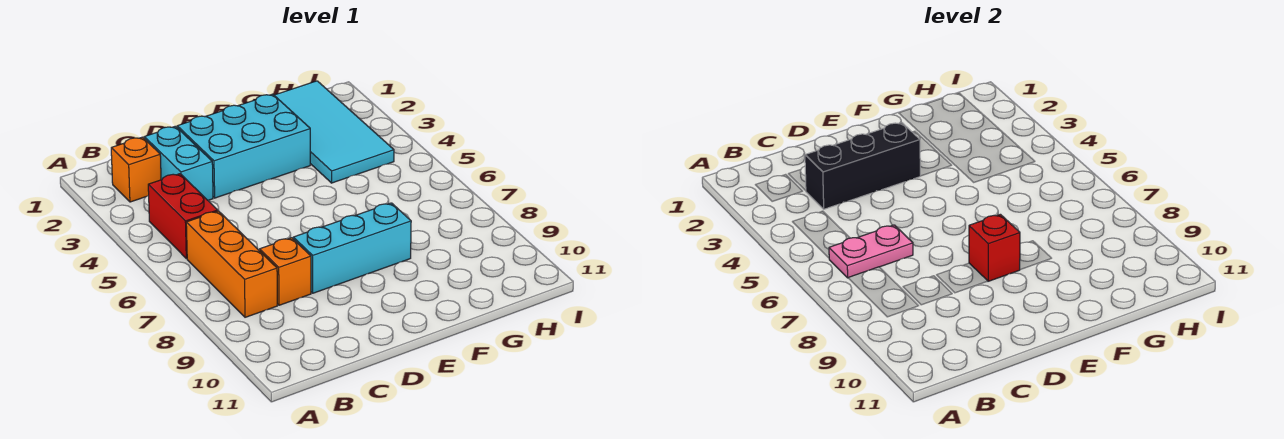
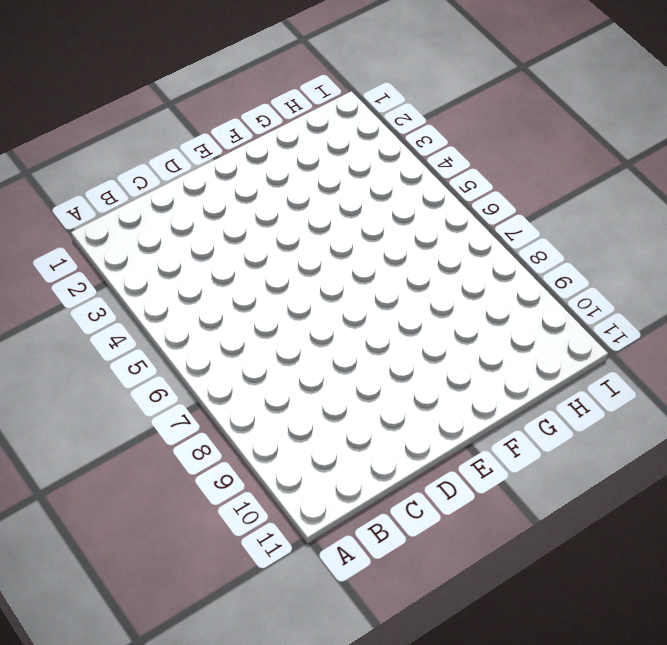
none -> orange brick B2 level 1
none -> red brick B4:B5 level 1

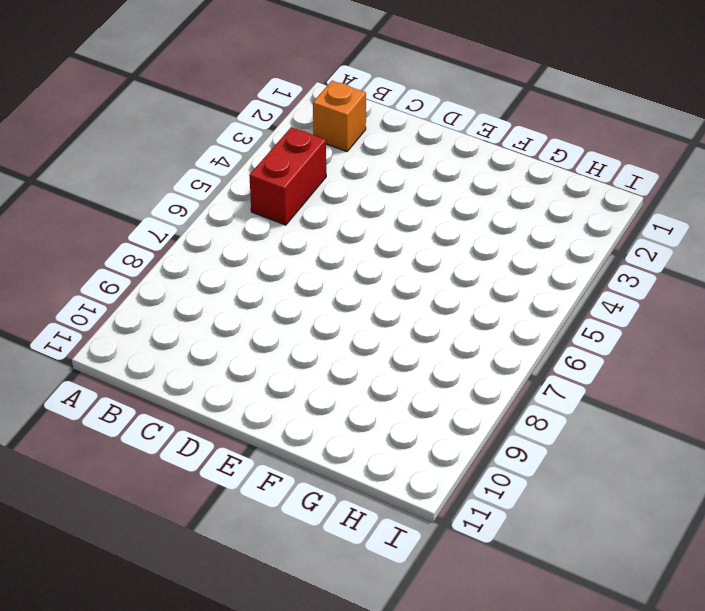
none -> orange brick B6:B8 level 1
none -> cyan brick C2:C3 level 1

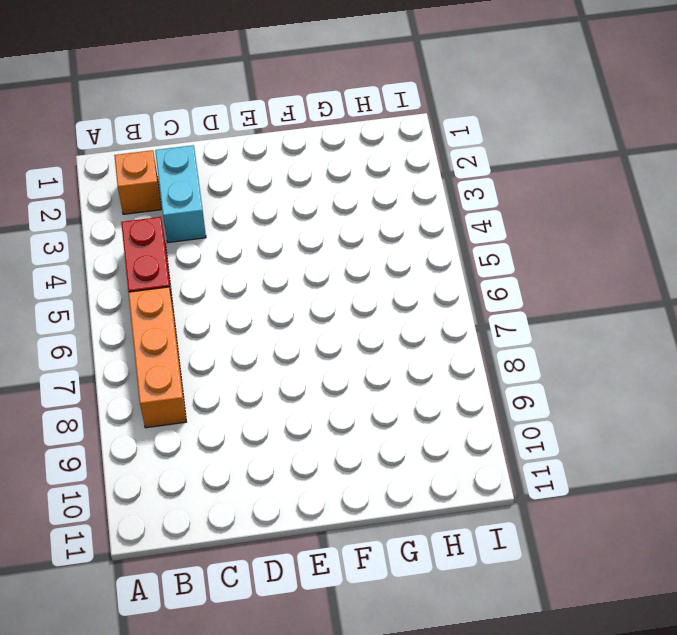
none -> orange brick C8 level 1
none -> cyan brick D2:F3 level 1

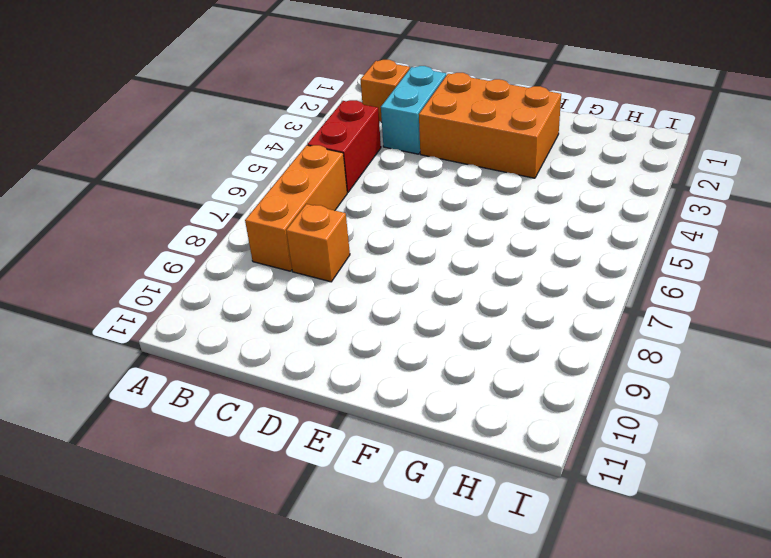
orange brick D2:F3 level 1 -> cyan brick D2:F3 level 1
none -> cyan brick D8:F8 level 1
none -> cyan tile G1:H4 level 1

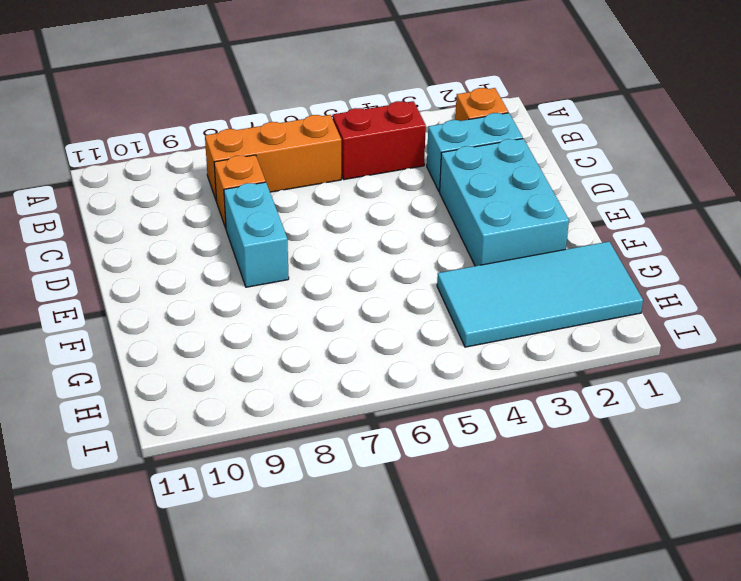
cyan brick D8:E8 level 1 -> cyan brick D8:F8 level 1
none -> pink plate B6:C6 level 2
none -> black brick C3:E3 level 2

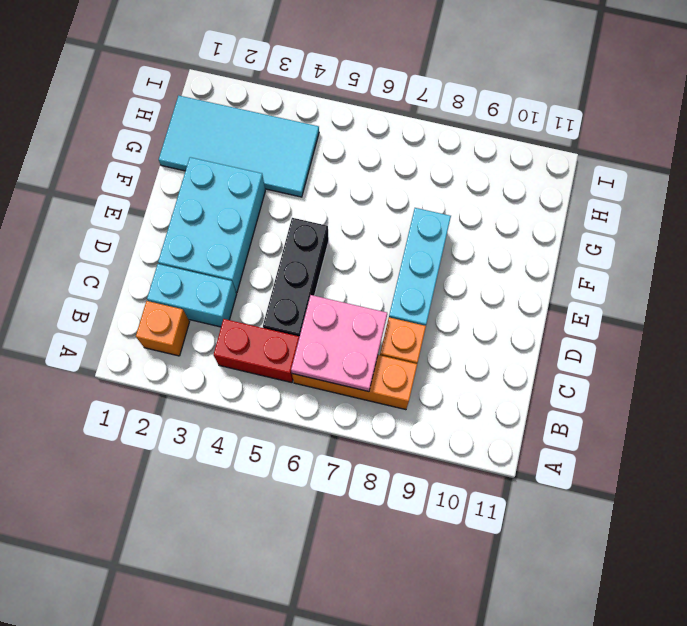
pink plate B6:C7 level 2 -> pink plate B6:C6 level 2
black brick C5:E5 level 1 -> black brick C3:E3 level 2
none -> red brick E8 level 2

